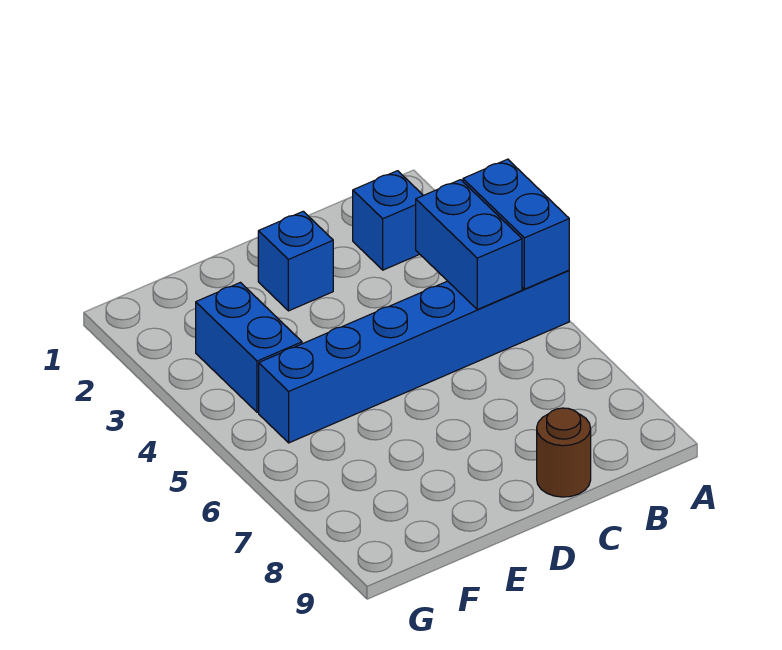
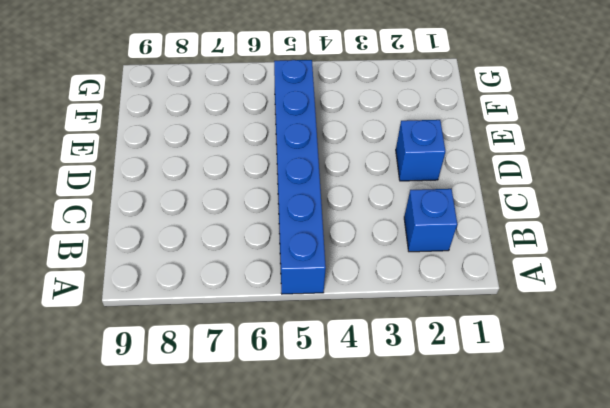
none -> brown round brick C9 level 1
none -> blue brick F3:F4 level 1

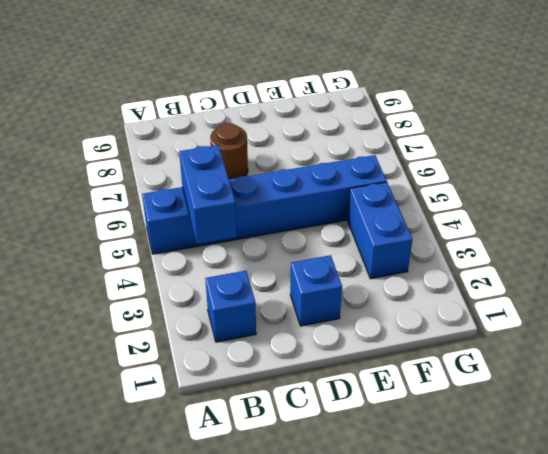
brown round brick C7 level 1 -> brown round brick C9 level 1
none -> blue brick A4:A5 level 2

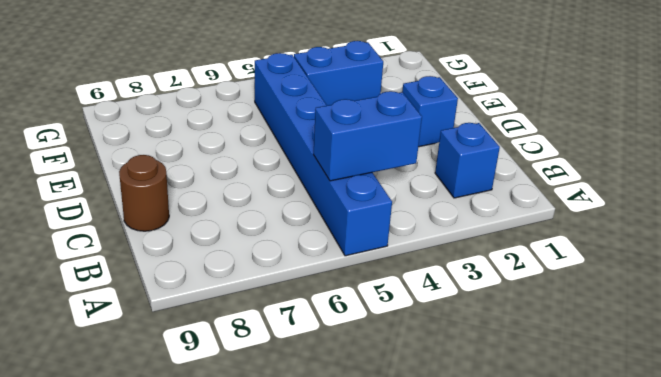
none -> blue brick A4:A5 level 2

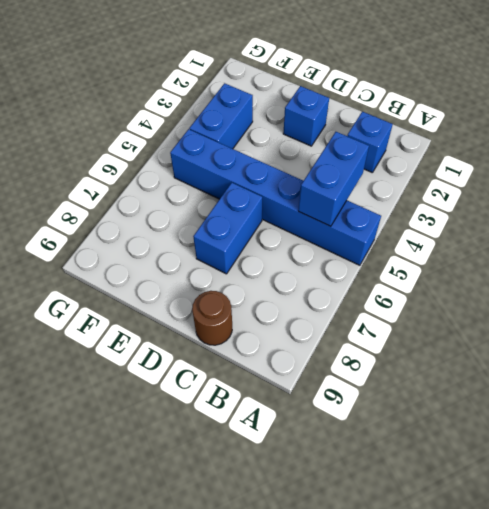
blue brick D6:D7 level 1 -> blue brick A4:A5 level 2

